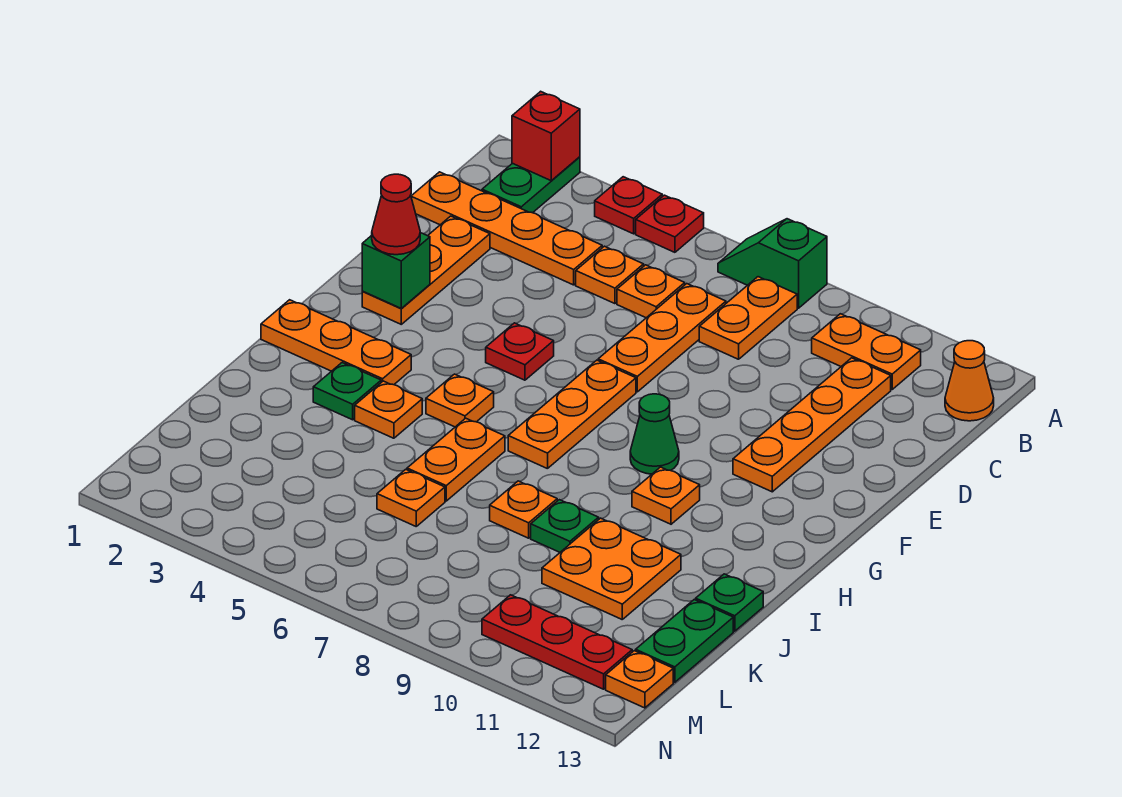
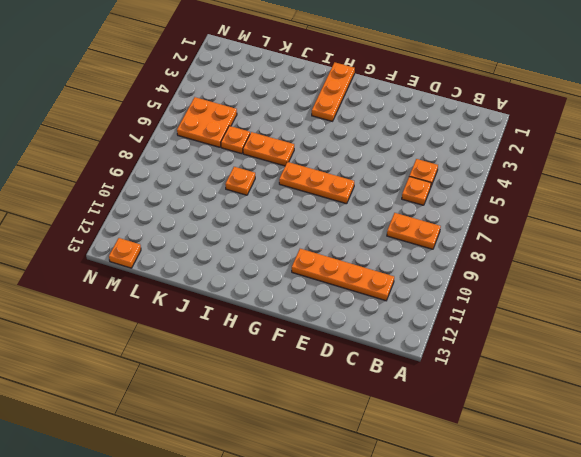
orange plate L5:M6 level 1 -> orange plate J10:K11 level 1
none -> green plate A2:B2 level 1
none -> red plate A4 level 1
none -> red plate A5 level 1
none -> green slope A7:A8 level 1 top 8

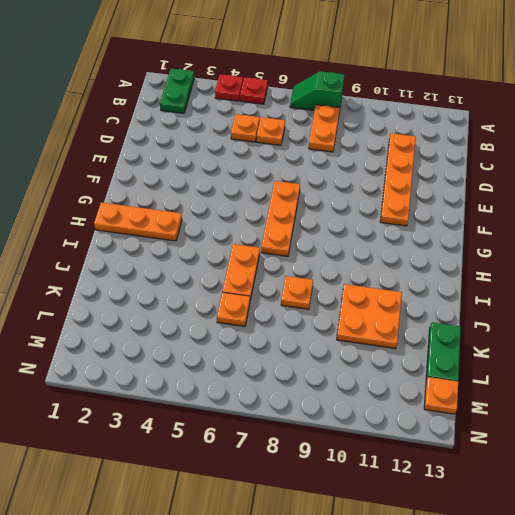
none -> orange plate B10:B11 level 1
none -> orange cone B13 level 1
none -> orange plate C1:C4 level 1
none -> orange plate C7:E7 level 1

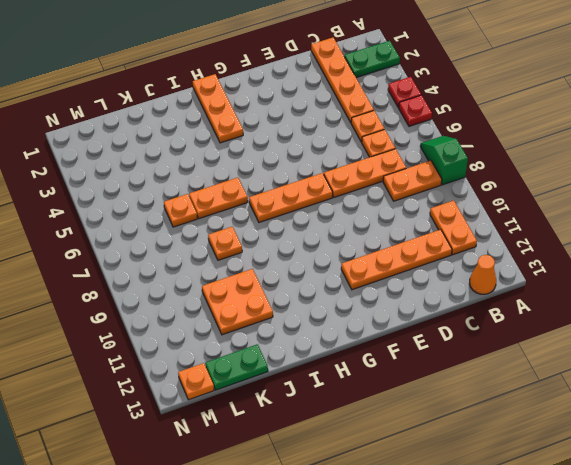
none -> orange plate D2:F2 level 1
none -> red plate F5 level 1
none -> green cone G9 level 1
none -> orange plate H5 level 1

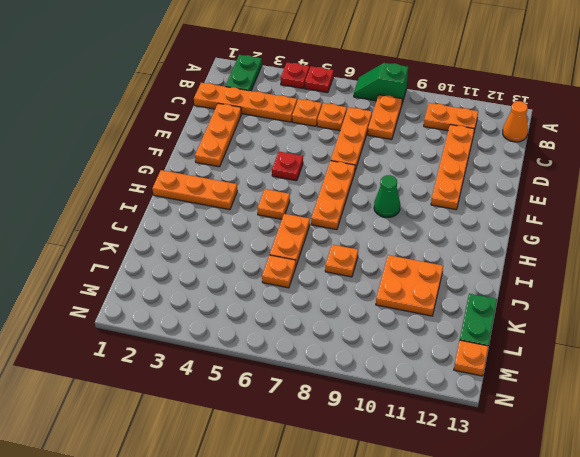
none -> orange plate H10 level 1
none -> green plate I3 level 1
none -> orange plate I4 level 1
none -> green plate J9 level 1

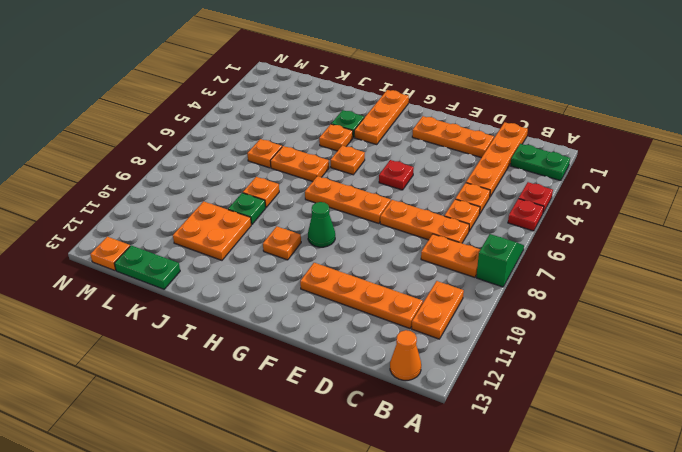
none -> green plate J13 level 1
none -> red plate M10:M12 level 1
none -> red brick A2 level 2
none -> green brick F2 level 2

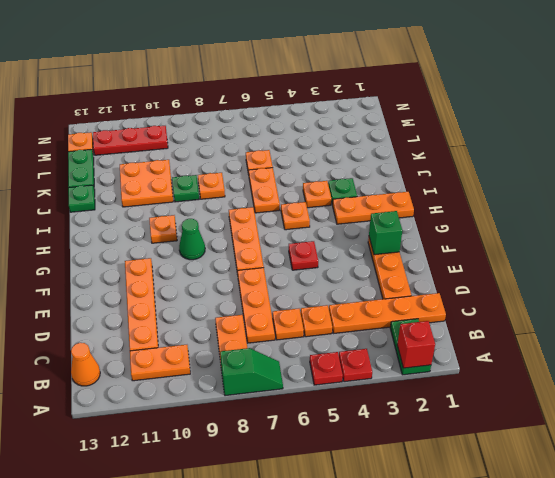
none -> red cone F2 level 3

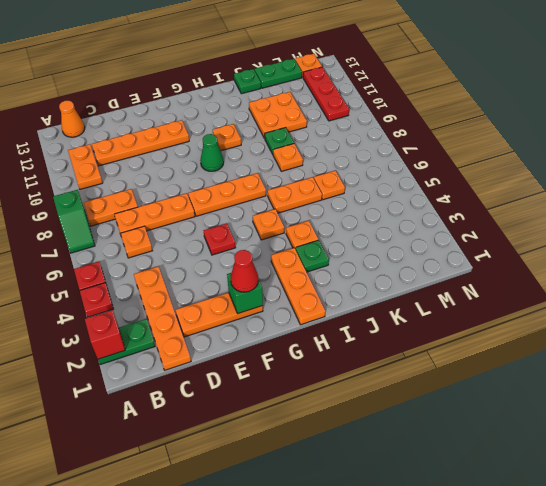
none -> orange plate C5 level 1

